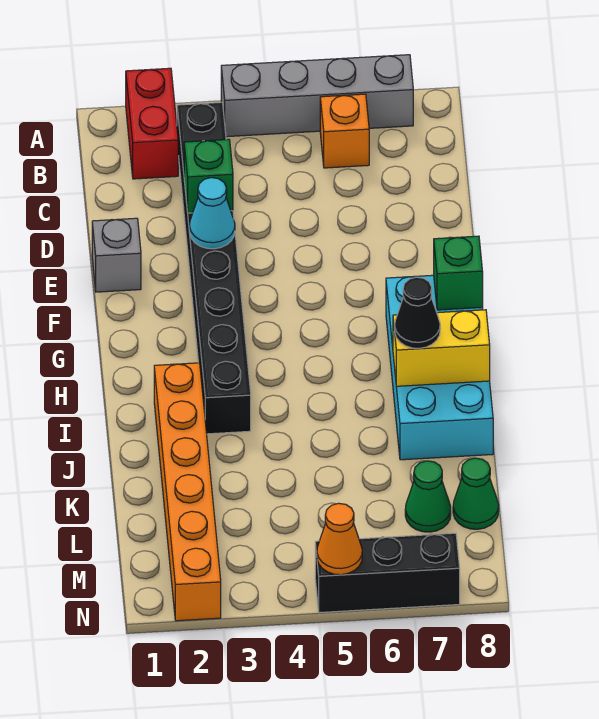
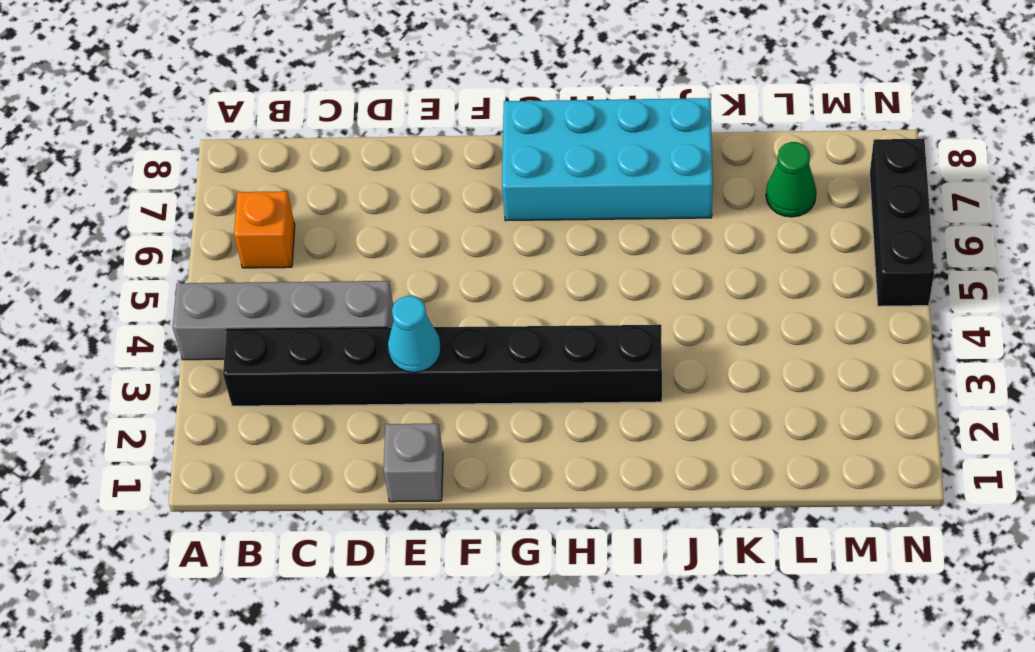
grey brick A4:D4 level 1 -> grey brick A4:A7 level 1
none -> red brick A2:B2 level 1
none -> orange brick I2:N2 level 1
none -> green cone L8 level 1

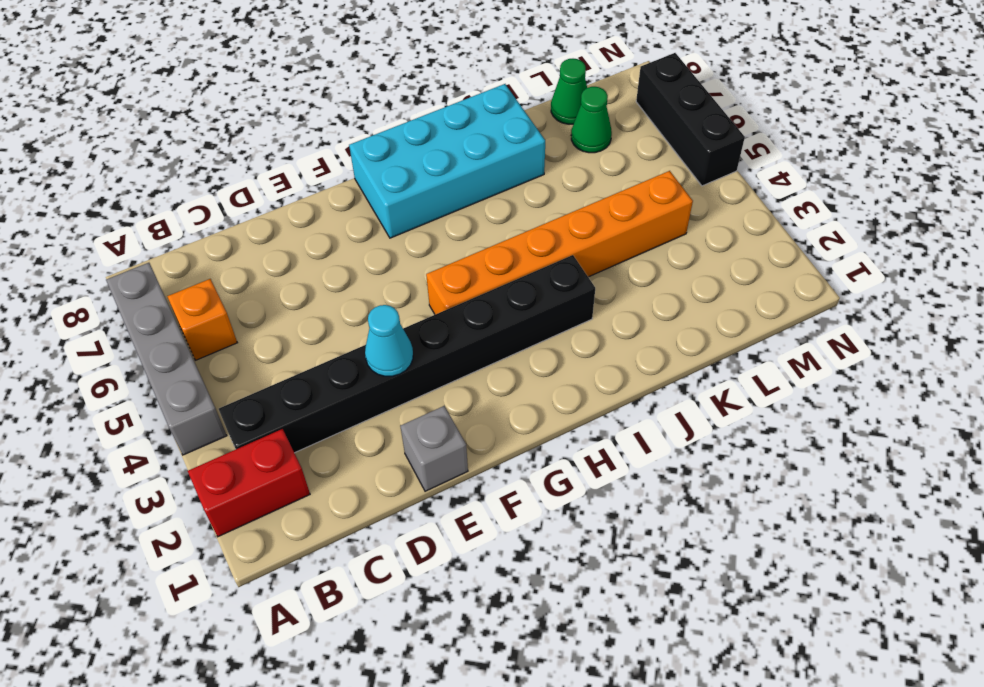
orange brick G4:L4 level 1 -> orange brick I2:N2 level 1
none -> green brick D3 level 2
none -> green brick G8 level 2
none -> yellow brick I7:I8 level 2

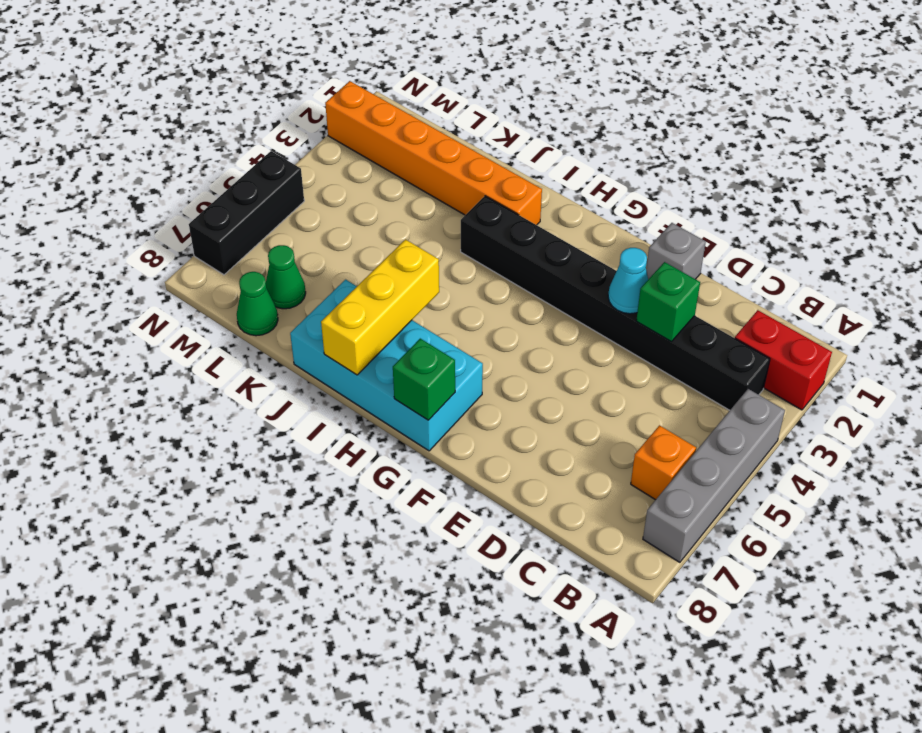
yellow brick I6:I8 level 2 -> yellow brick I7:I8 level 2
none -> orange cone N5 level 2
none -> black cone I7 level 3

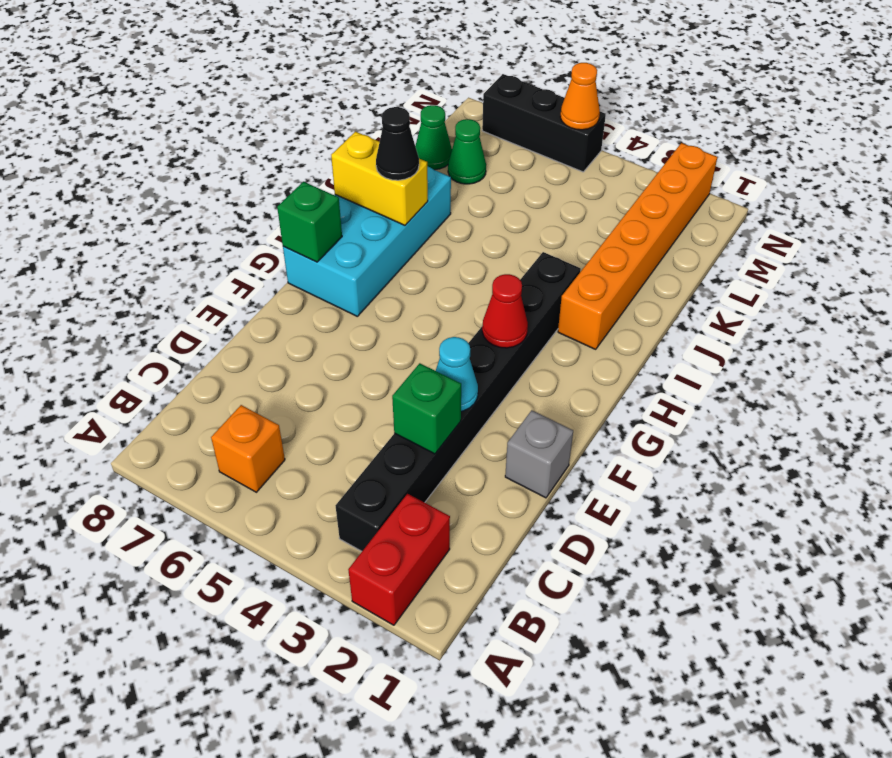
red cone G3 level 2 -> none
none -> grey brick A4:A7 level 1

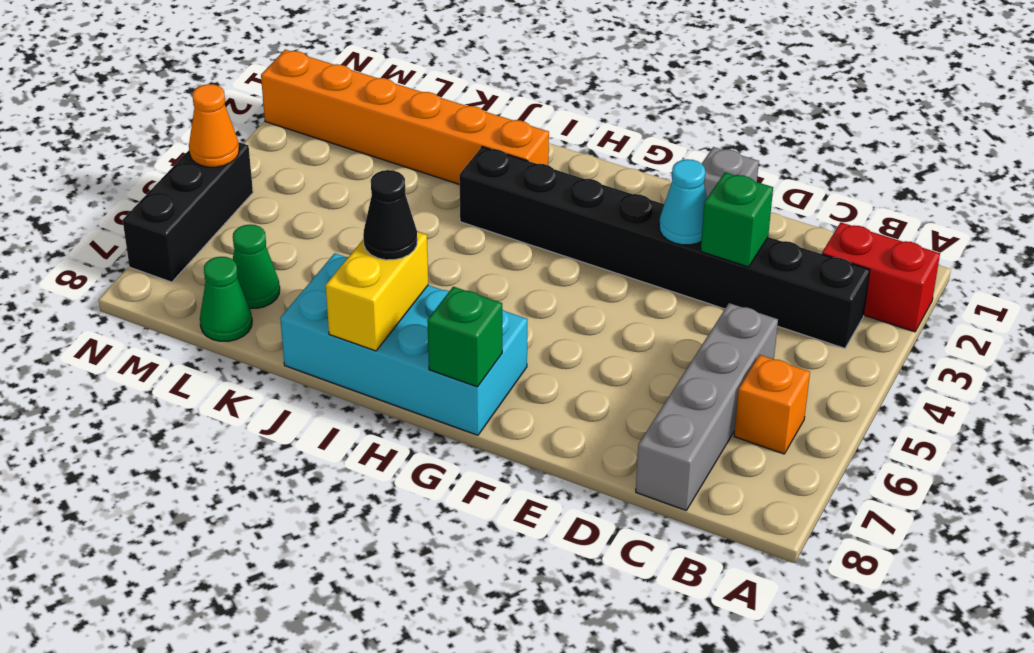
grey brick C5:C8 level 1 -> grey brick A4:A7 level 1

